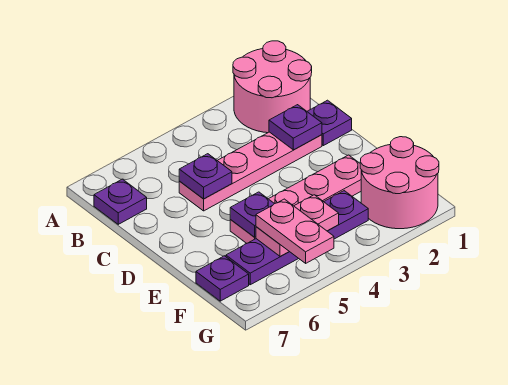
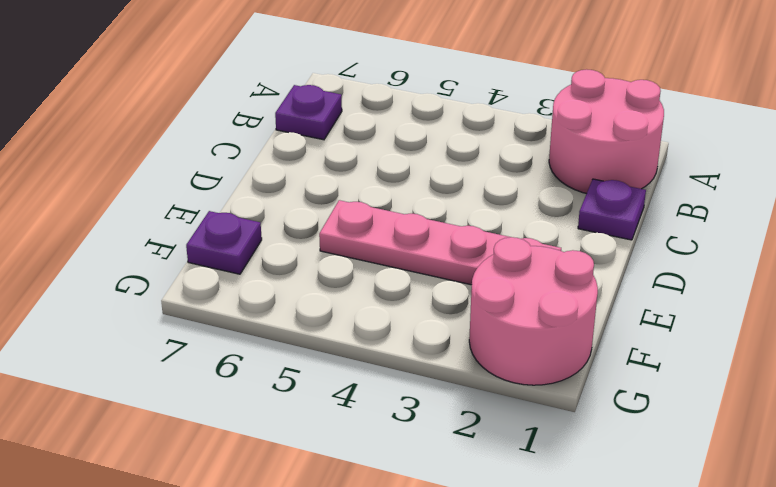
none -> pink plate C2:C5 level 1
none -> purple plate F3:F6 level 1
none -> purple plate C2 level 2

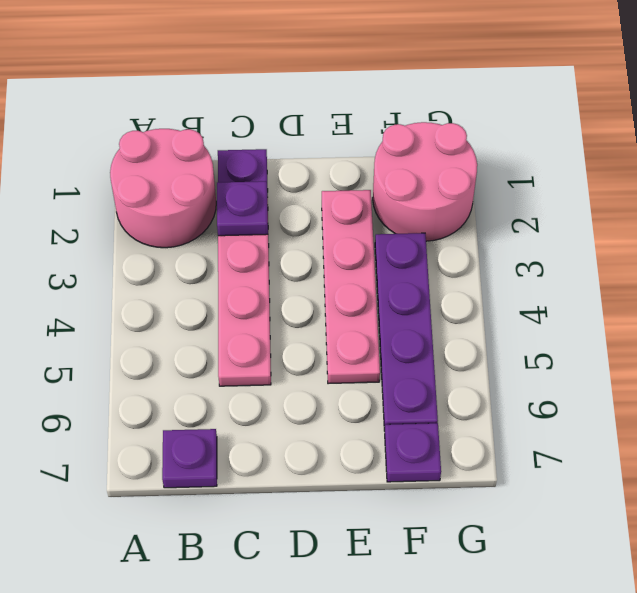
none -> purple plate C5 level 2
none -> purple plate E5 level 2
none -> pink plate F4:F5 level 2

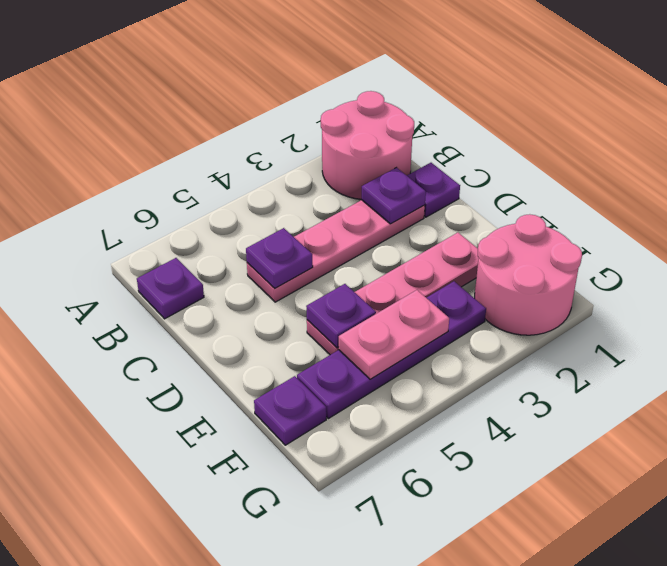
none -> pink plate F5:G5 level 3

